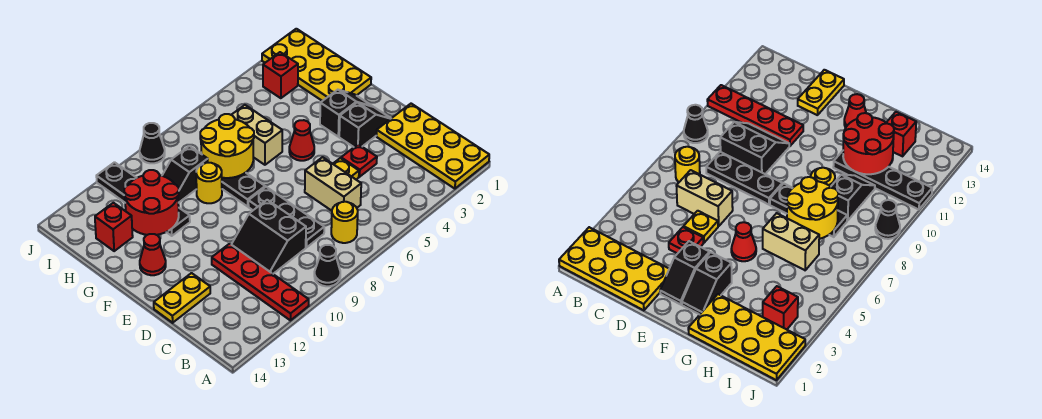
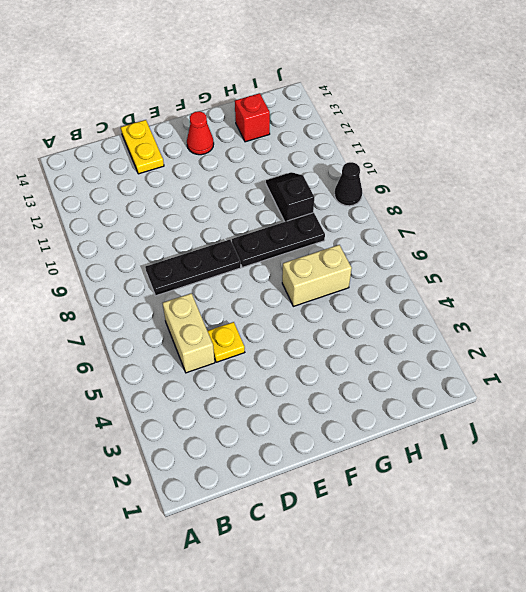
tan brick C5:C6 level 1 -> tan brick C6:D6 level 1
none -> yellow plate A1:D2 level 1
none -> black cone A9 level 1
none -> red plate A11:D11 level 1

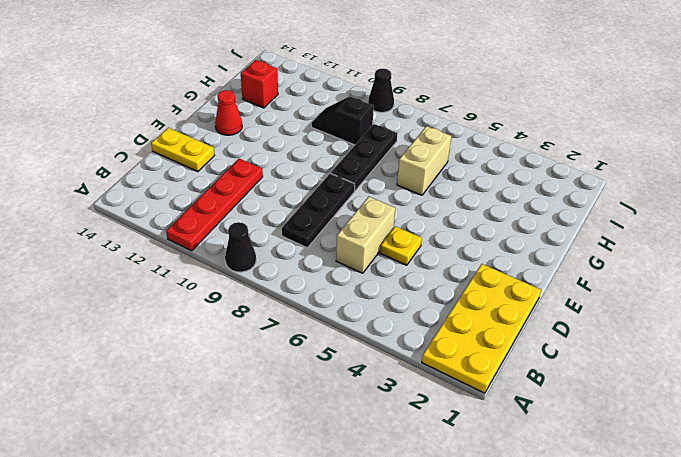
none -> yellow round brick B7 level 1
none -> black slope C9:D10 level 1 top 9
none -> red plate D4 level 1

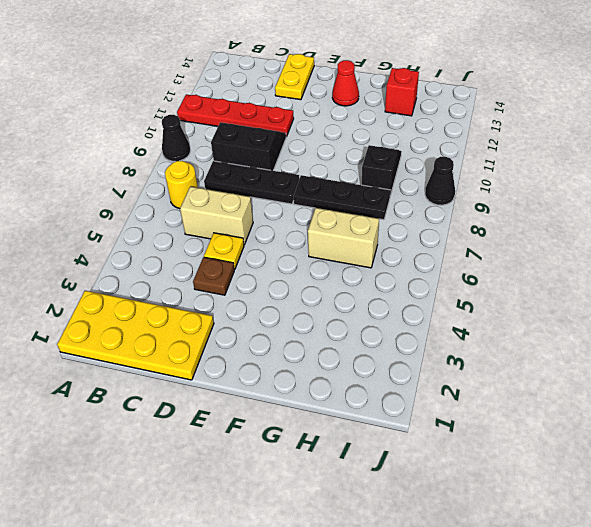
brown plate D4 level 1 -> red plate D4 level 1
none -> black slope E2:E3 level 1 top 3
none -> black slope F2:F3 level 1 top 3
none -> red cone F5 level 1

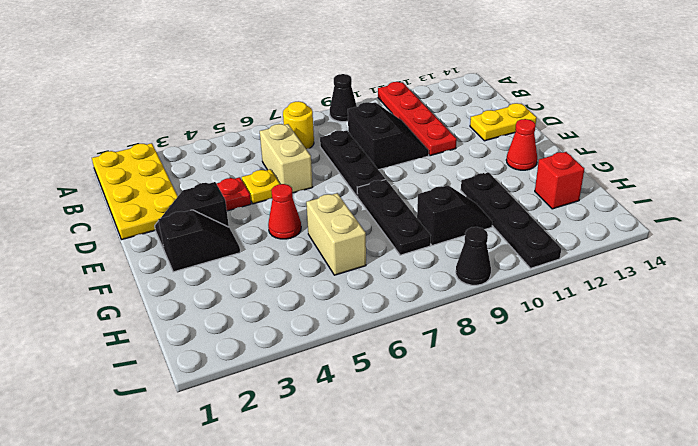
black slope F2:F3 level 1 top 2 -> black slope F2:F3 level 1 top 3
none -> yellow plate G1:J2 level 1
none -> yellow round brick G9 level 1
none -> red brick I3 level 1

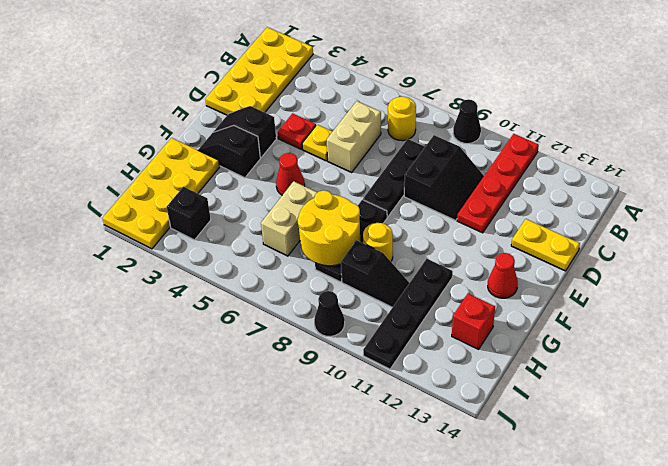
black brick I3 level 1 -> red brick I3 level 1
none -> red round brick G11:H12 level 2

